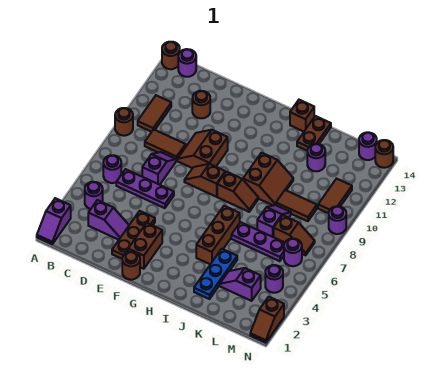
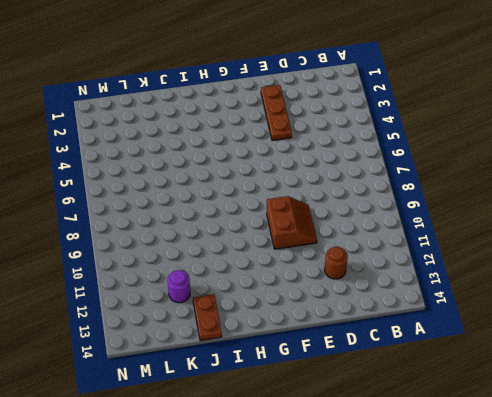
none -> purple slope A1:A2 level 1 top 2
none -> brown round brick A9 level 1
none -> brown round brick A14 level 1
none -> purple round brick B4 level 1

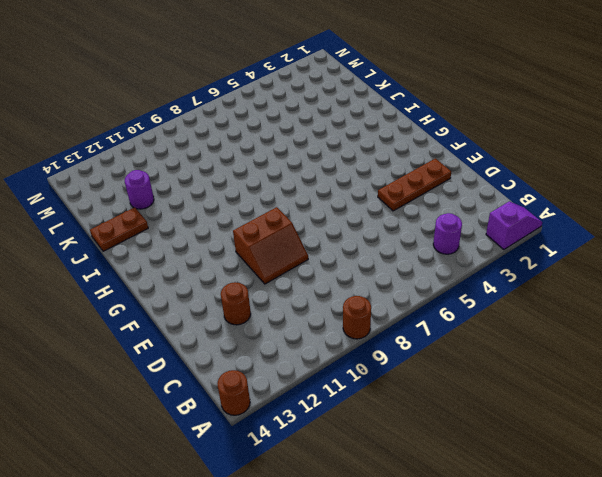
none -> purple round brick B6 level 1
none -> brown tile B10:B11 level 1
none -> purple round brick B14 level 1
none -> purple slope C3:D3 level 1 top C

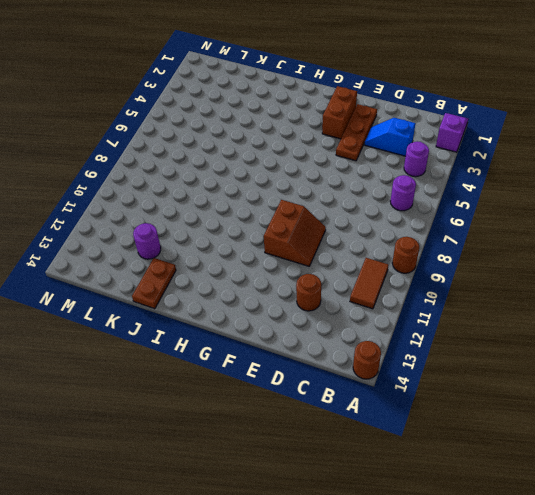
blue slope C3:D3 level 1 top C -> purple slope C3:D3 level 1 top C
none -> purple round brick B14 level 1
none -> purple plate C6:E6 level 1
none -> brown tile C9:D9 level 1
none -> purple slope D7:D8 level 1 top 7

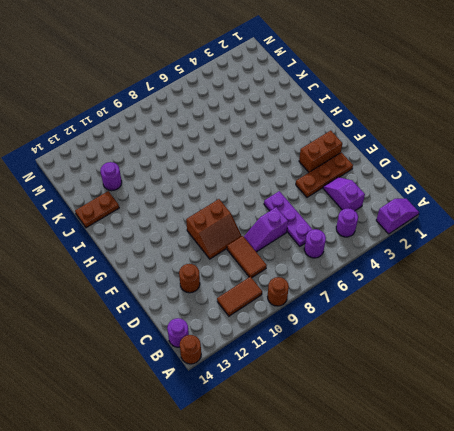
none -> brown round brick F1 level 1
none -> brown slope F8:G8 level 1 top G
none -> brown slope H8:I8 level 1 top H
none -> brown brick I4:I6 level 1

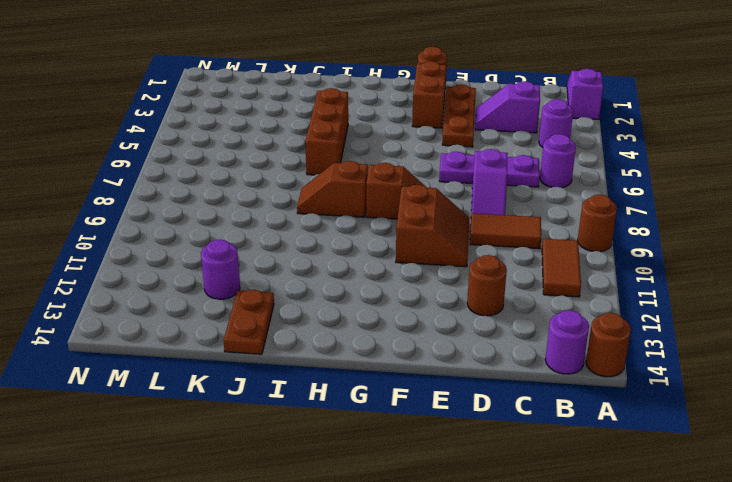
none -> brown slope I9:J10 level 1 top I
none -> brown brick I14 level 1
none -> blue plate J2:J4 level 1
none -> purple plate J6:L6 level 1

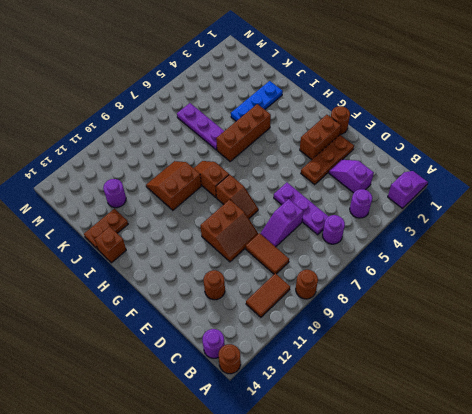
none -> purple slope K3:L3 level 1 top L
none -> purple slope K7:K8 level 1 top 7
none -> brown tile K9:L9 level 1
none -> brown slope L7:M7 level 1 top L

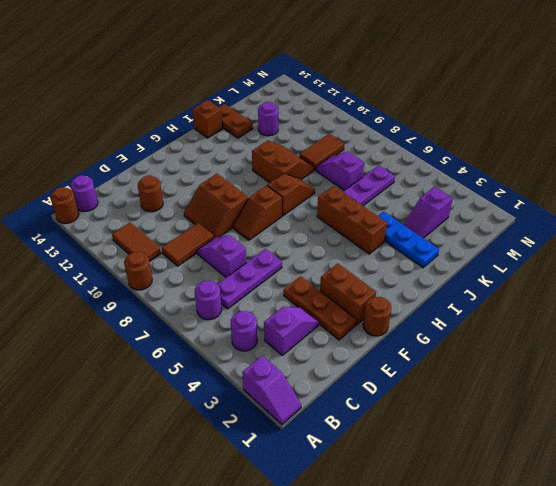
none -> brown slope L7:M7 level 1 top L
none -> purple round brick M4 level 1
none -> purple round brick M6 level 1
none -> brown tile M10:M11 level 1

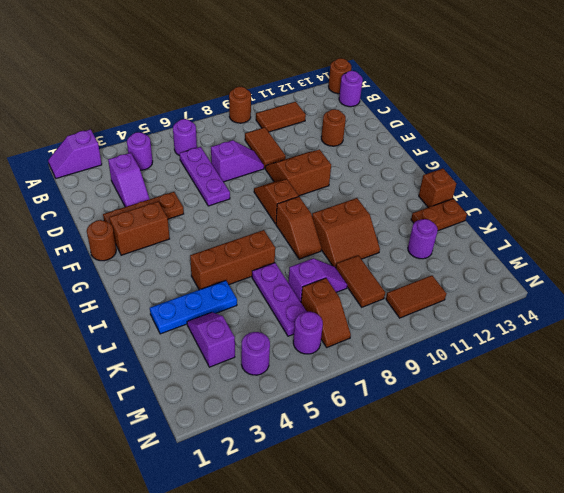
none -> purple round brick M14 level 1
none -> brown slope N1:N2 level 1 top 2
none -> purple round brick N9 level 1
none -> brown round brick N14 level 1

